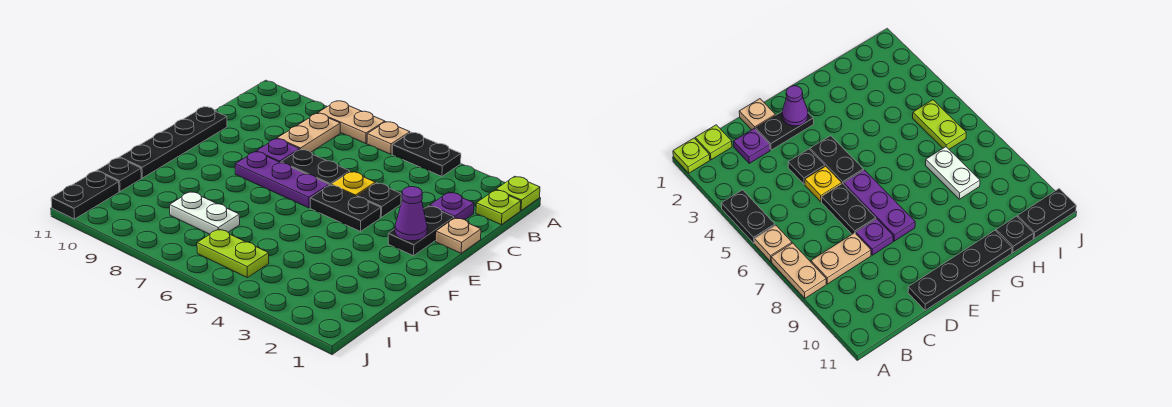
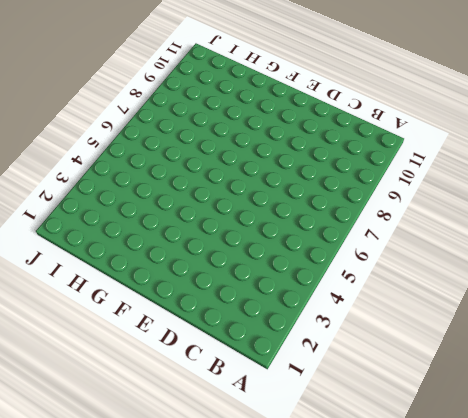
none -> lime plate A1 level 1
none -> black plate A4:A5 level 1
none -> tan plate A6 level 1

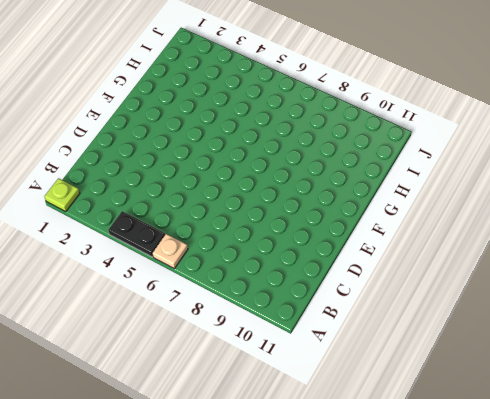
none -> tan plate A7:A8 level 1
none -> lime plate B1 level 1
none -> tan plate B8:C8 level 1

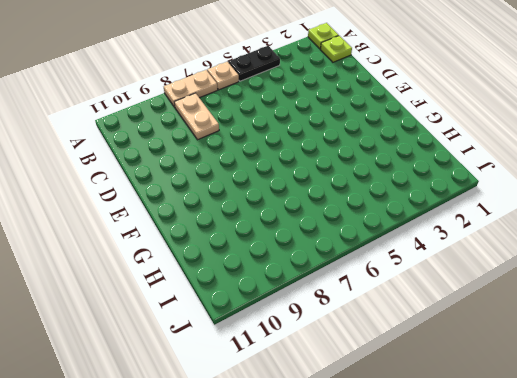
none -> purple plate C2 level 1
none -> tan plate D1 level 1
none -> black plate D2:E2 level 1

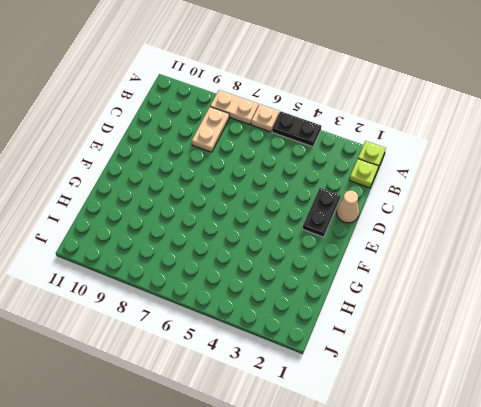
tan cone D1 level 1 -> tan plate D1 level 1
none -> purple plate C2 level 1
none -> black plate D4 level 1
none -> yellow plate D5 level 1

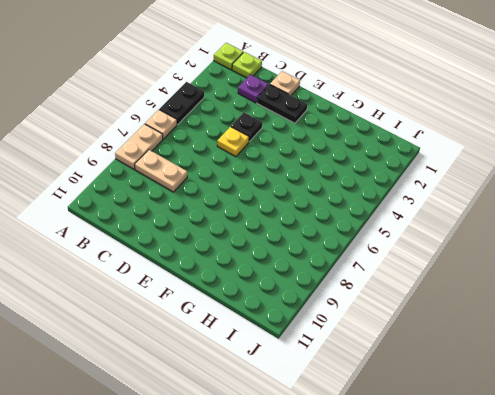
none -> black plate D6:D7 level 1
none -> purple plate D8 level 1
none -> black plate D11:G11 level 1

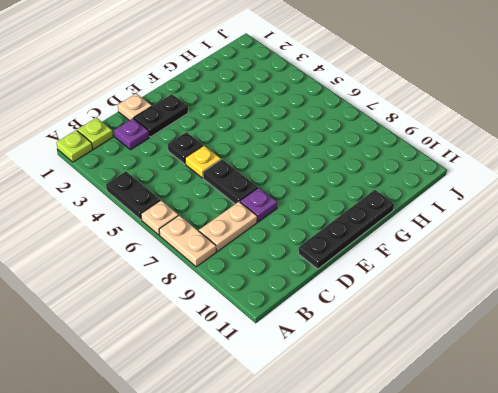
none -> black plate E4:E5 level 1
none -> purple plate E6:E8 level 1
none -> white plate H7:H8 level 1

